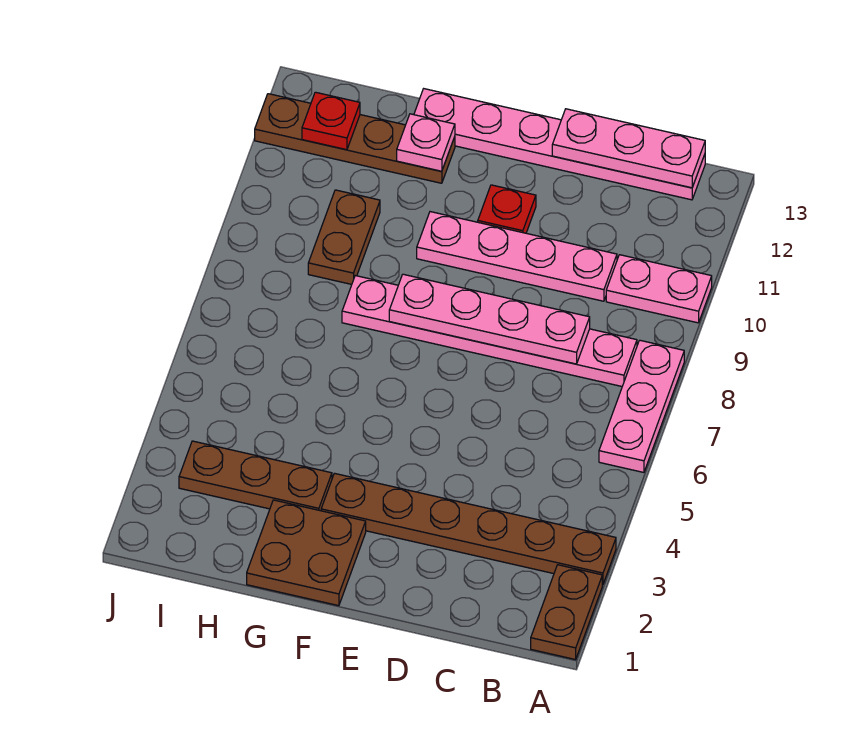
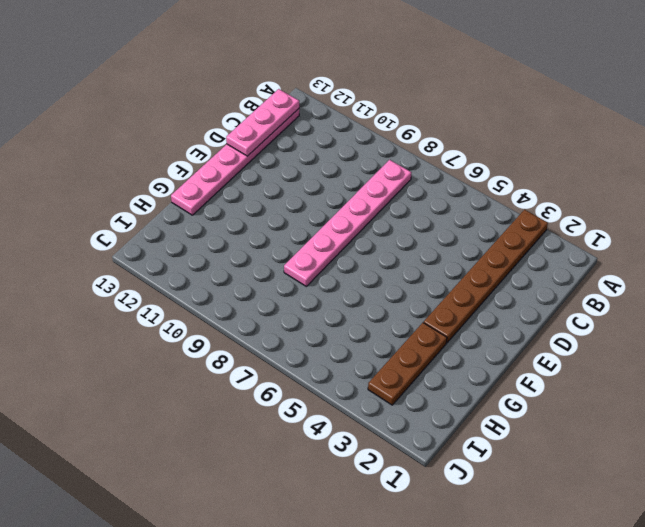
none -> brown plate A1:A2 level 1
none -> pink plate A6:A8 level 1
none -> pink plate A10:B10 level 1

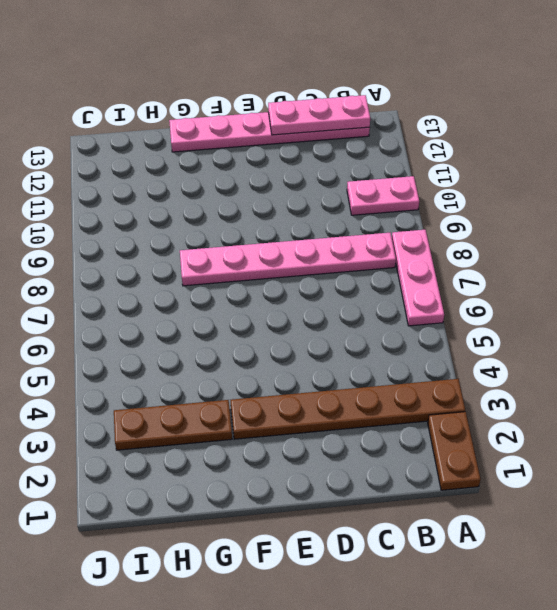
none -> pink plate C10:F10 level 1
none -> red plate E11 level 1
none -> brown plate F1:G2 level 1

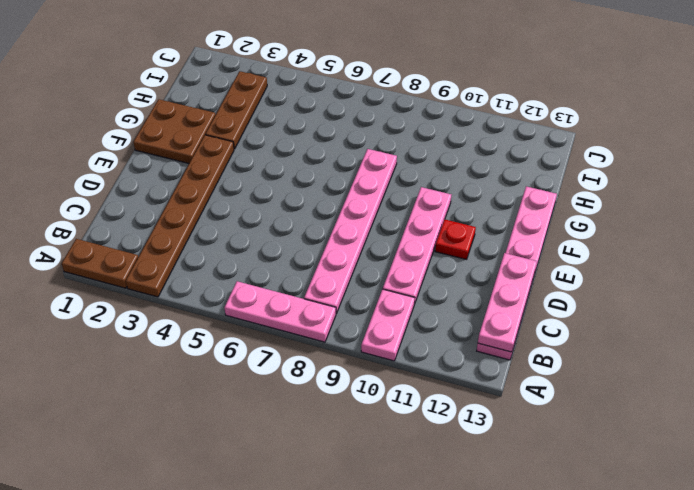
none -> brown plate G12:J12 level 1
none -> brown plate H9:H10 level 1
none -> pink plate C8:F8 level 2

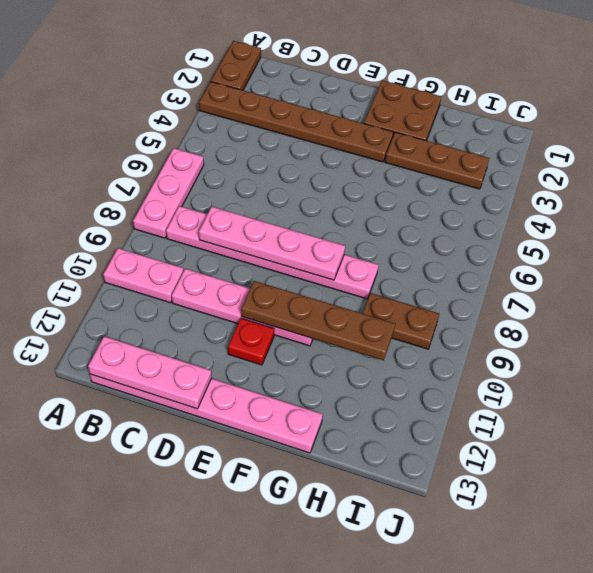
brown plate E10:H10 level 2 -> brown plate G12:J12 level 1
brown plate H9:I9 level 1 -> brown plate H9:H10 level 1
none -> pink plate G12 level 2
none -> red plate I12 level 2

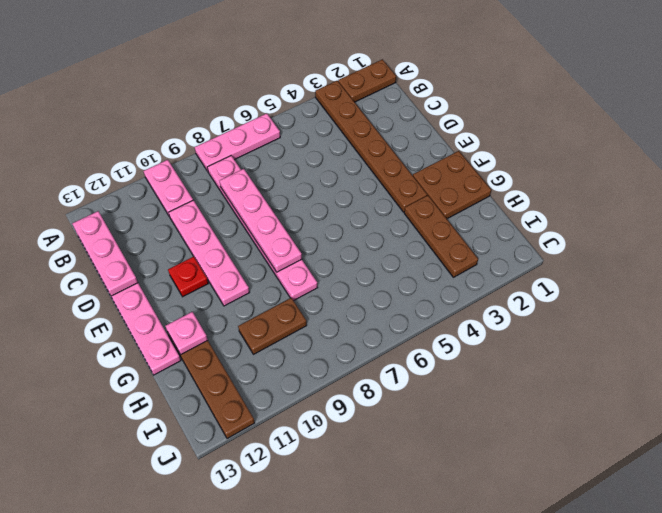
none -> red plate I12 level 2

